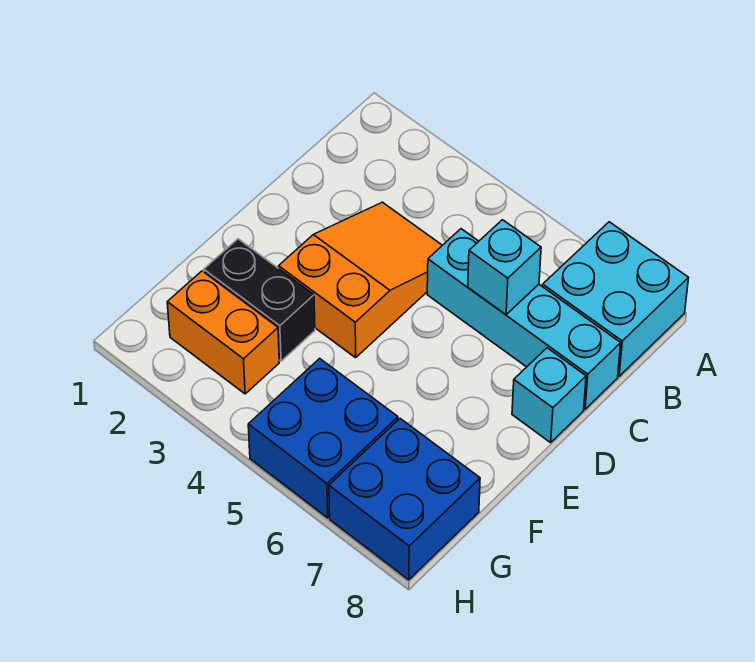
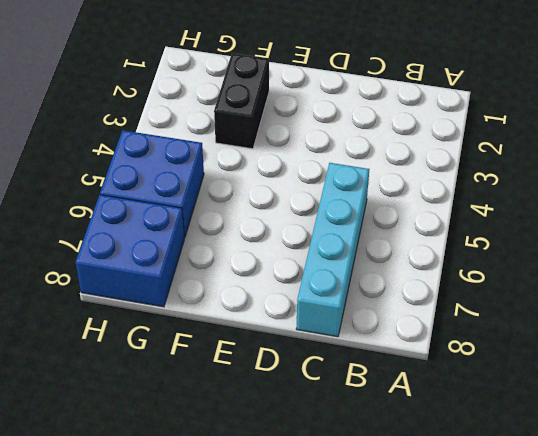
none -> cyan brick A7:B8 level 1
none -> orange slope C3:E4 level 1 top E

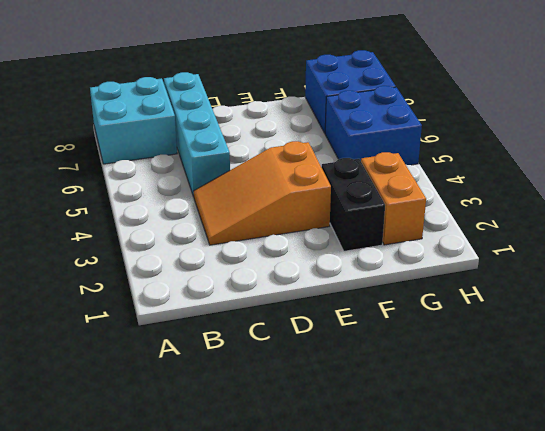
none -> cyan brick D8 level 1
none -> cyan brick C6 level 2

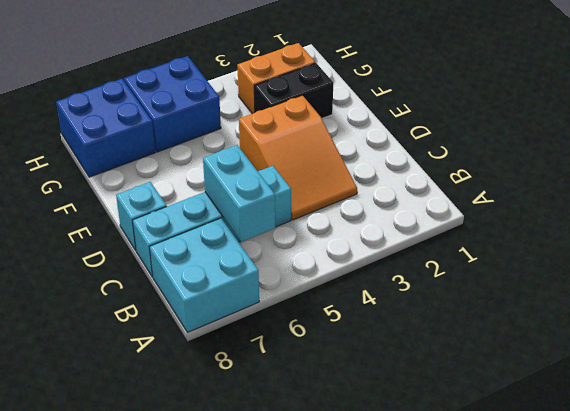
cyan brick B6:C6 level 2 -> cyan brick C6 level 2

